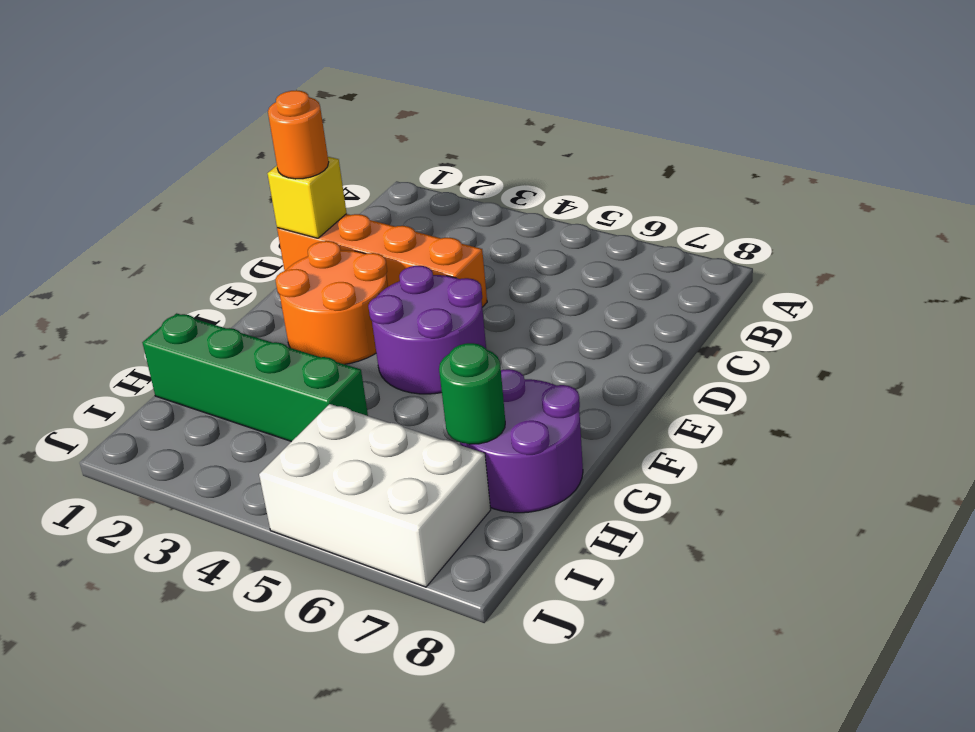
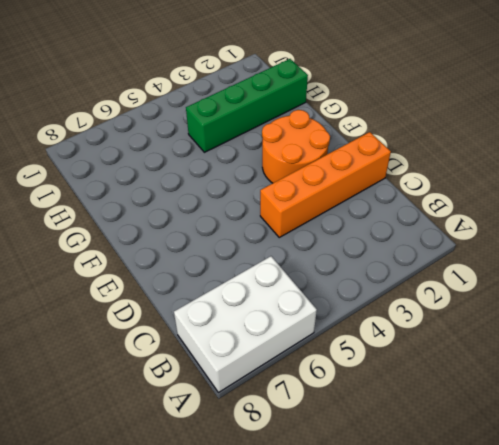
white brick A6:B8 level 1 -> white brick I5:J7 level 1
none -> purple round brick E4:F5 level 1
none -> purple round brick G7:H8 level 1

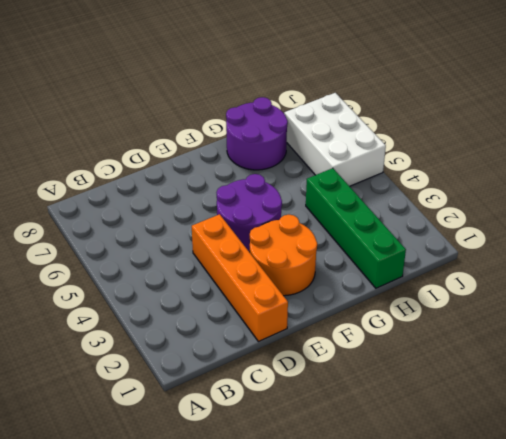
none -> yellow brick D1 level 2
none -> green round brick H7 level 2

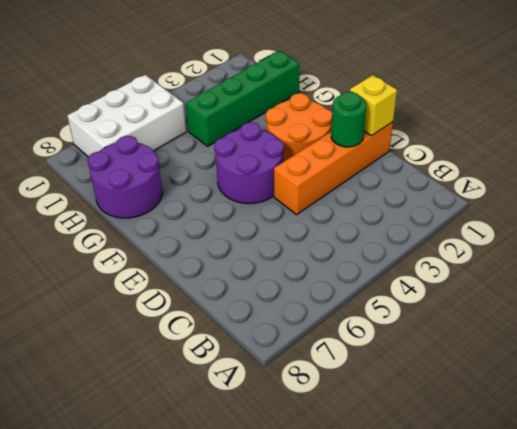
green round brick D2 level 2 -> green round brick H7 level 2
none -> orange round brick D1 level 3

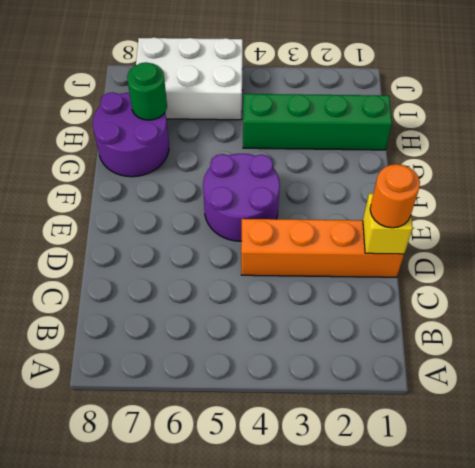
none -> orange round brick E2:F3 level 1

